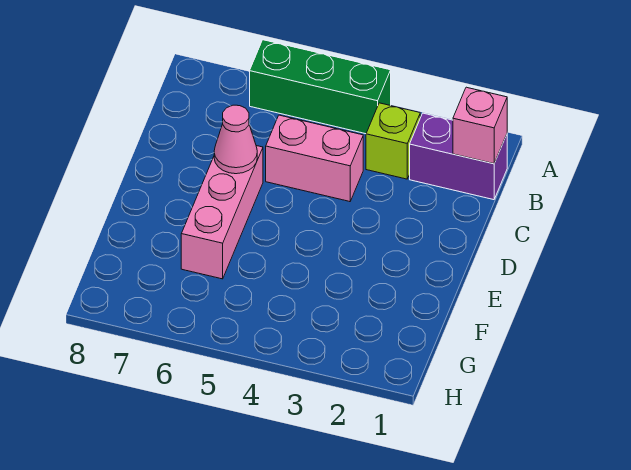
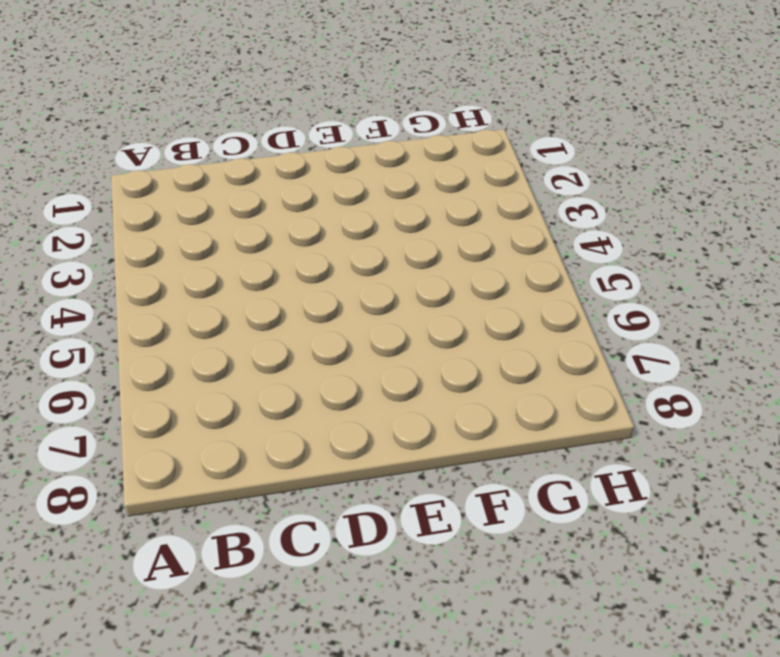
none -> green brick A4:A6 level 1
none -> purple brick B1:B2 level 1

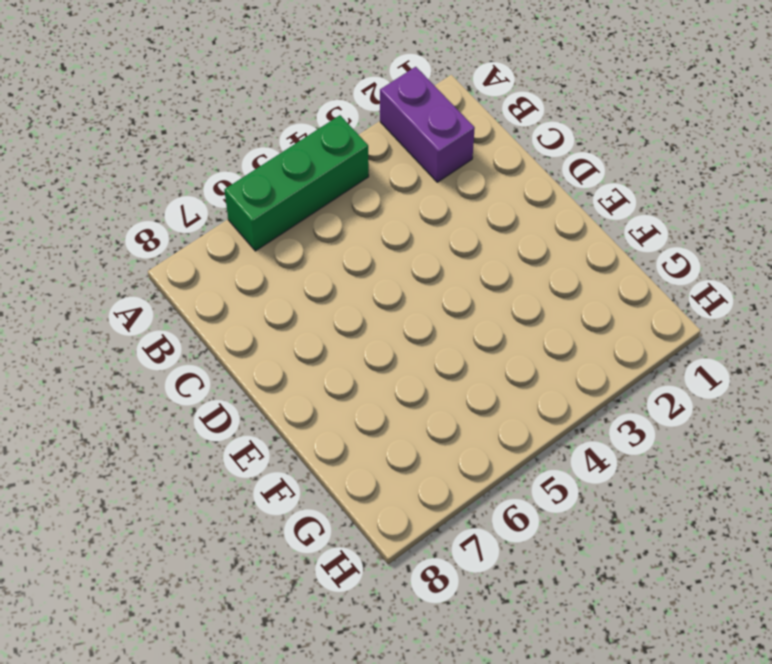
purple brick A2:B2 level 1 -> purple brick B1:B2 level 1
none -> lime brick B3 level 1
none -> pink brick C4:C5 level 1

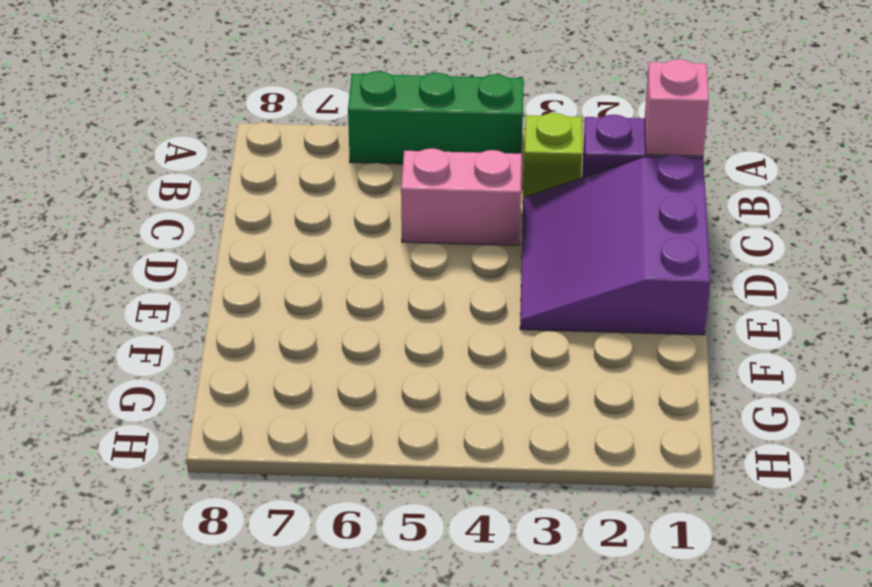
purple slope C1:E3 level 1 top 1 -> none
none -> pink brick D6:F6 level 1
none -> pink cone D6 level 2

